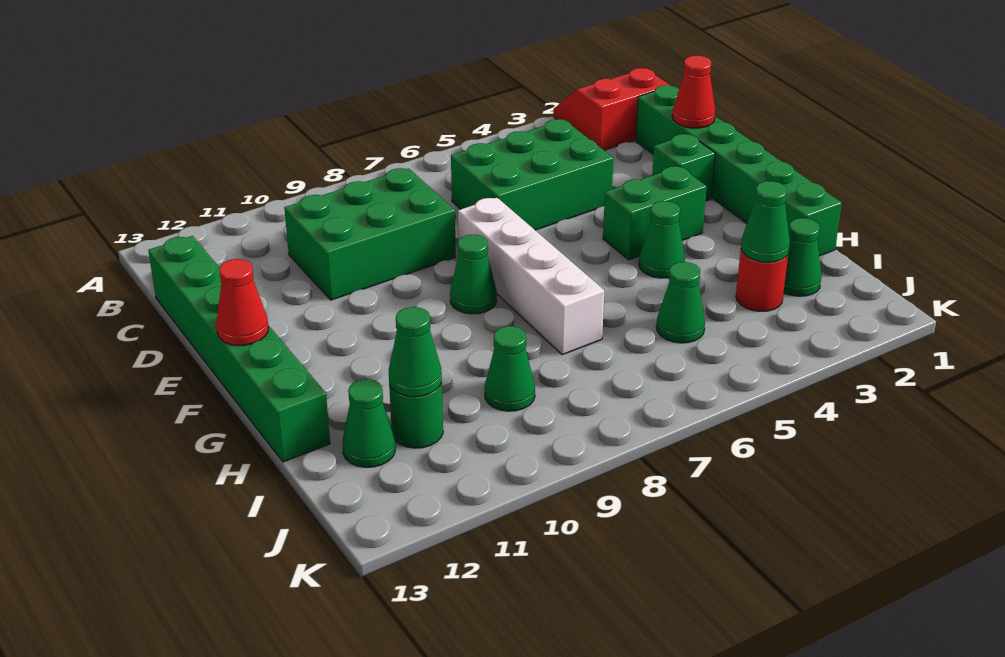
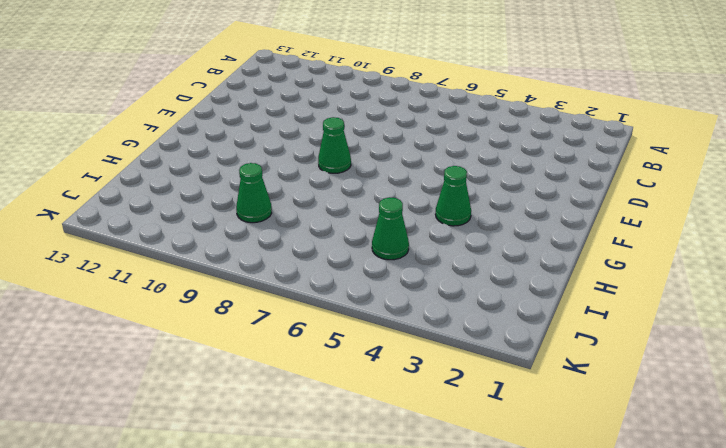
none -> red slope A1:B2 level 1 top B
none -> green brick C1:H1 level 1
none -> green brick C4:D6 level 1

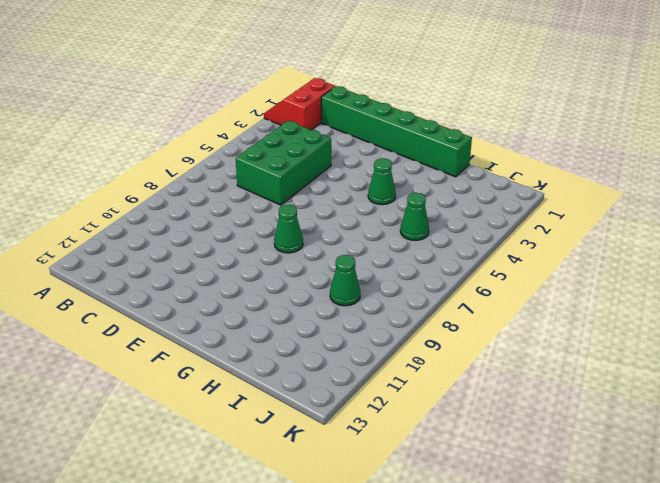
none -> green brick C8:D10 level 1
none -> green brick C13:H13 level 1
none -> green brick E2 level 1

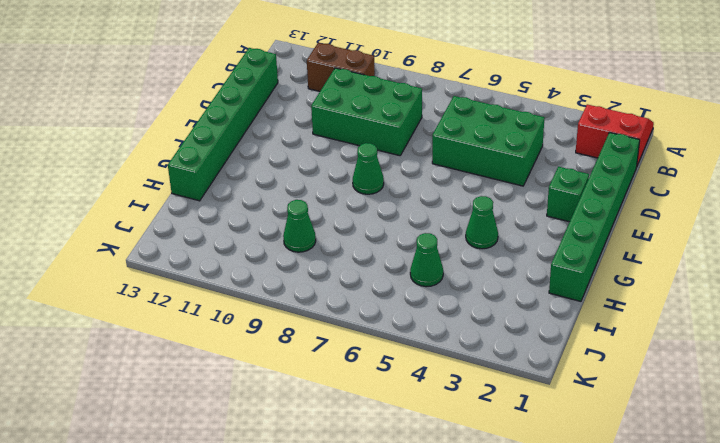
brown brick B10:B11 level 1 -> none
none -> white brick E7:H7 level 1
none -> green brick F3:F4 level 1
none -> green cone I2 level 1

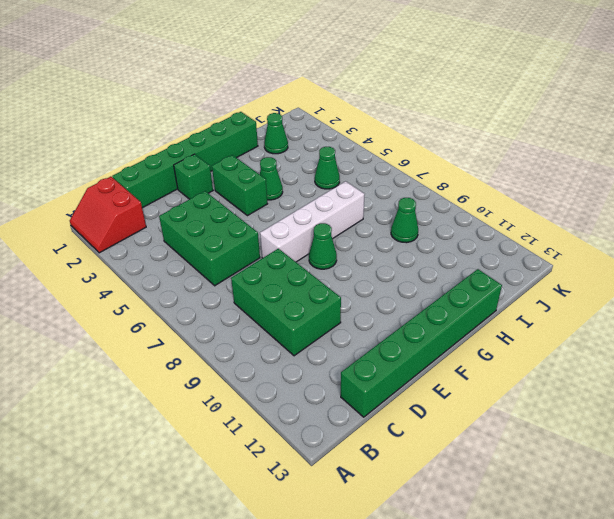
none -> red round brick I3 level 1
none -> green round brick I11 level 1
none -> green cone I12 level 1

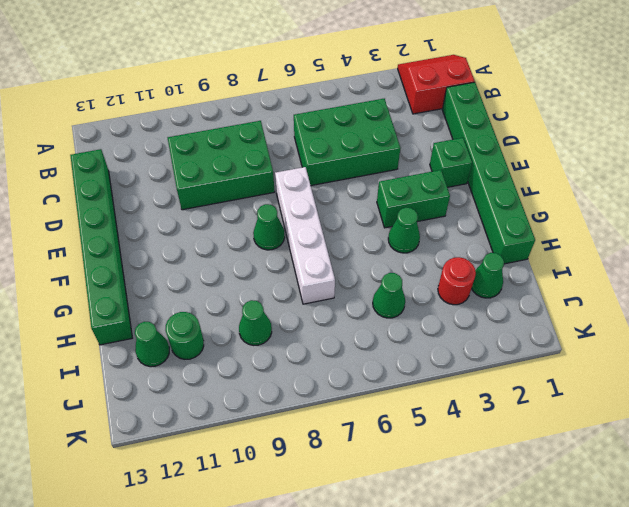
none -> red cone D1 level 2
none -> red cone F13 level 2
none -> green cone I3 level 2

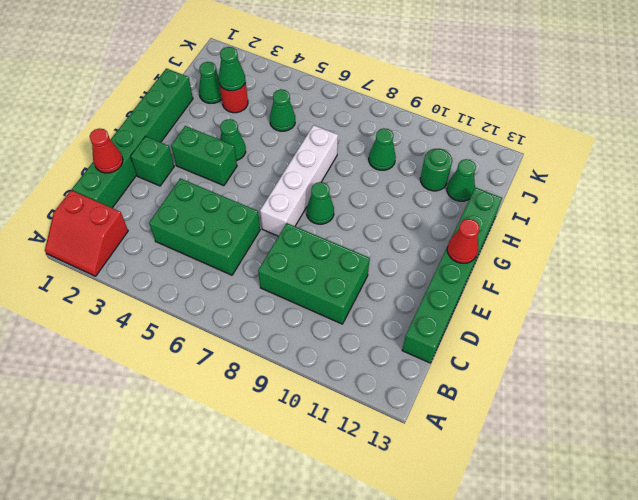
none -> green cone I11 level 2

